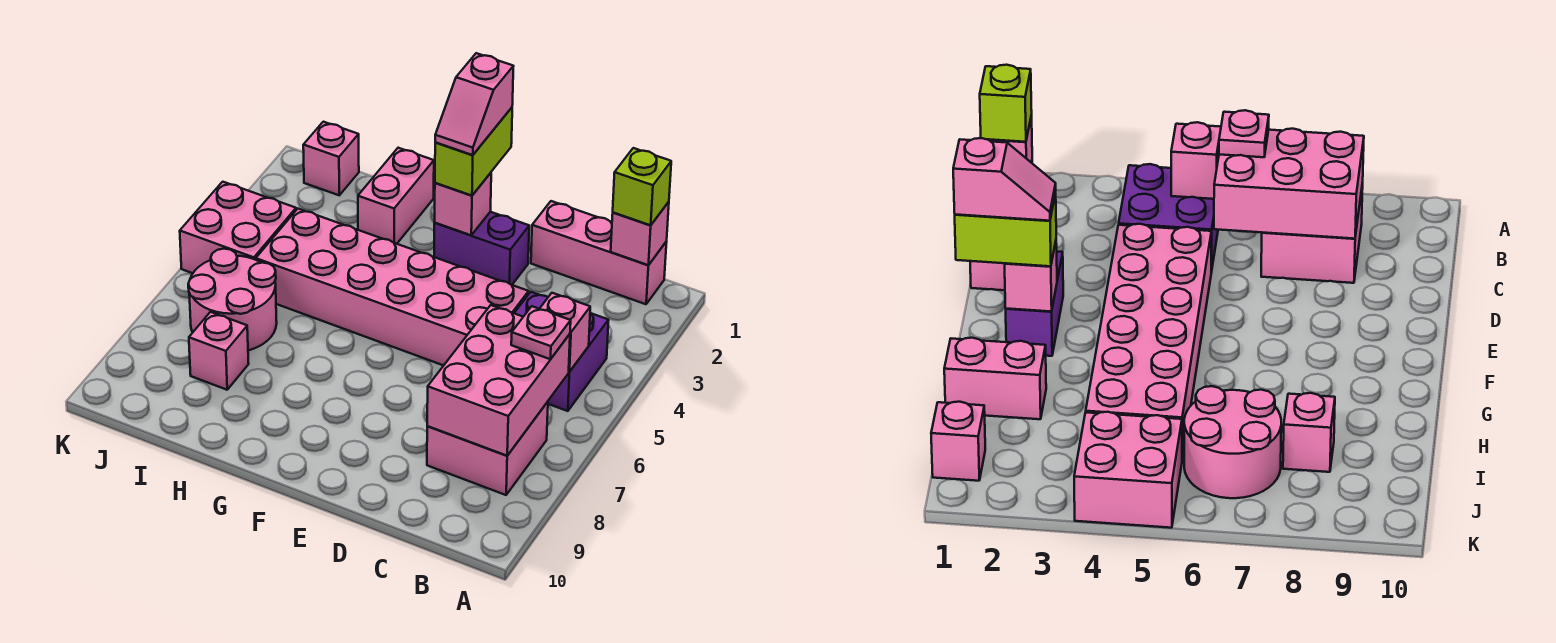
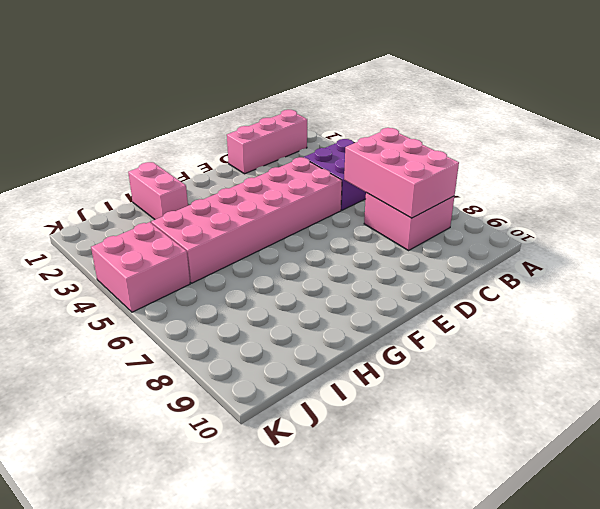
none -> purple brick E2:F2 level 1
none -> pink round brick I6:J7 level 1
none -> pink brick I8 level 1

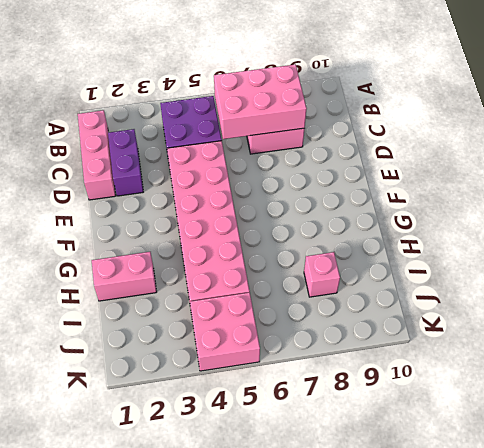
purple brick C2:D2 level 1 -> purple brick E2:F2 level 1
none -> pink round brick I6:J7 level 1
none -> pink brick J1 level 1
none -> pink brick B1 level 2

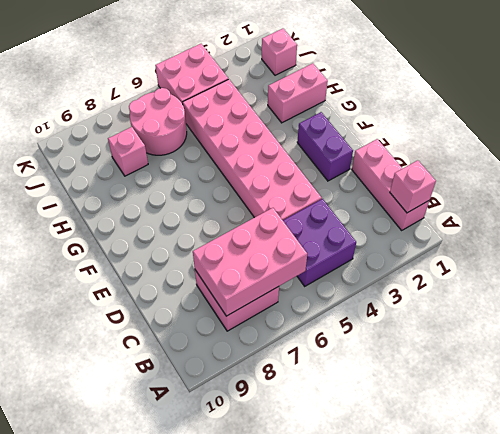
none -> pink brick B5 level 2
none -> pink brick F2 level 2
none -> lime brick B1 level 3

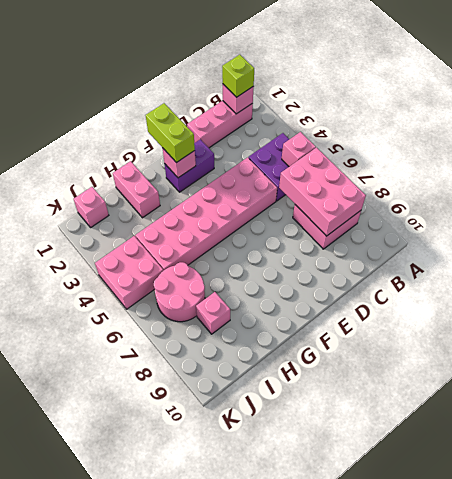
none -> pink plate B6 level 3
none -> pink slope F1:F2 level 4 top 1

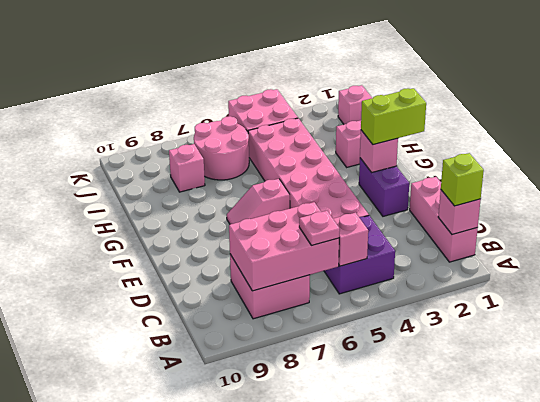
pink slope F6:F7 level 1 top 6 -> pink slope F1:F2 level 4 top 1

